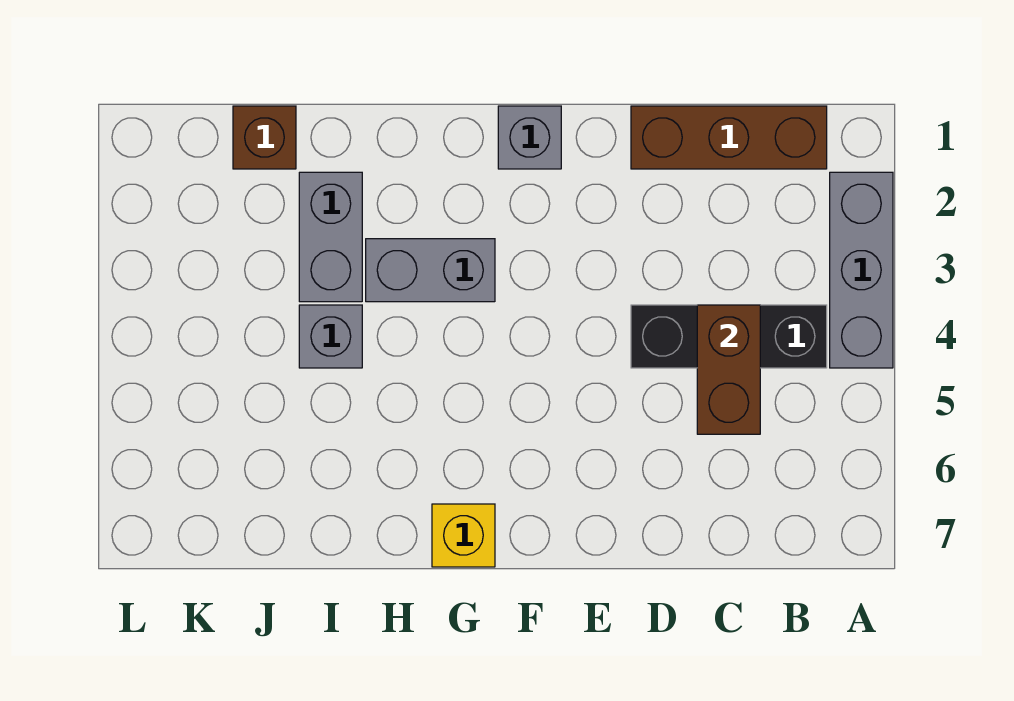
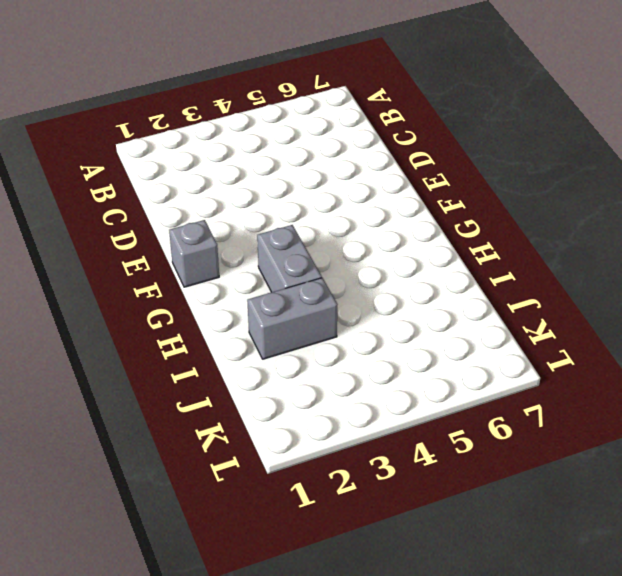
none -> grey brick A2:A4 level 1
none -> brown brick B1:D1 level 1

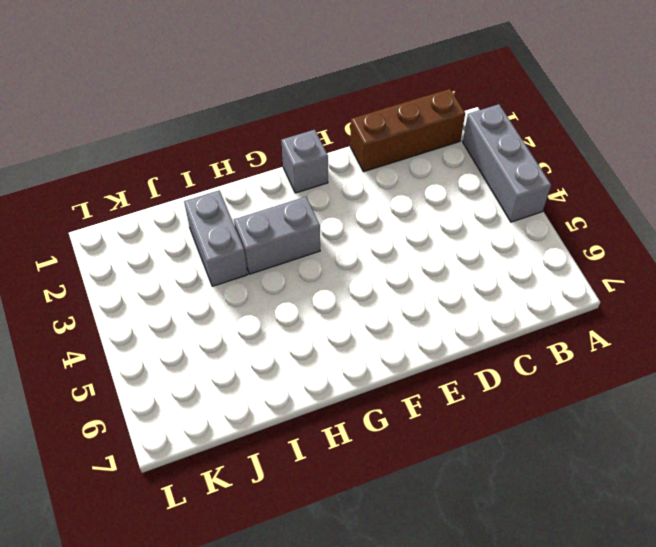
none -> black brick B4:D4 level 1
none -> yellow brick G7 level 1

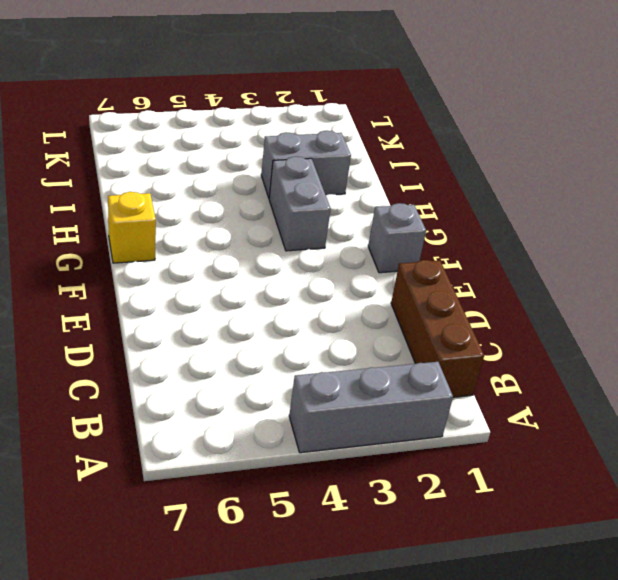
none -> black brick B4:D4 level 1
none -> grey brick I4 level 1

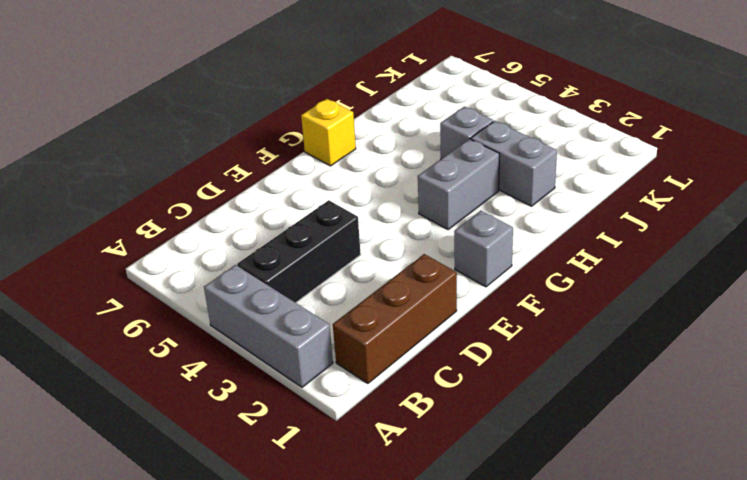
none -> brown brick J1 level 1
none -> brown brick C4:C5 level 2

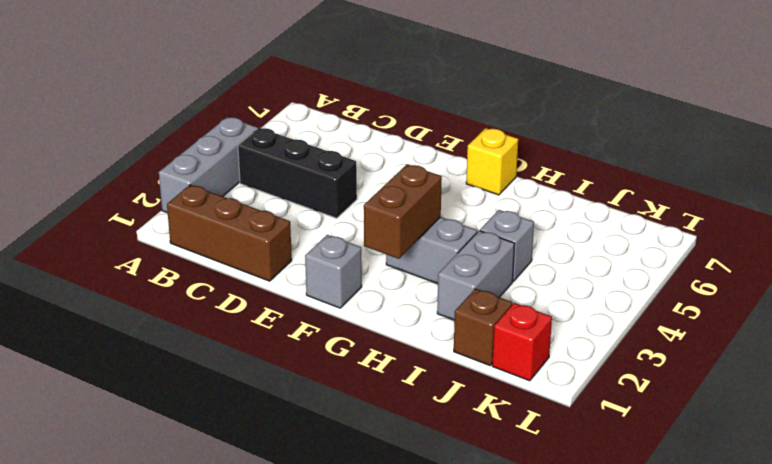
brown brick G2:G3 level 2 -> brown brick C4:C5 level 2
red brick K1 level 1 -> none

